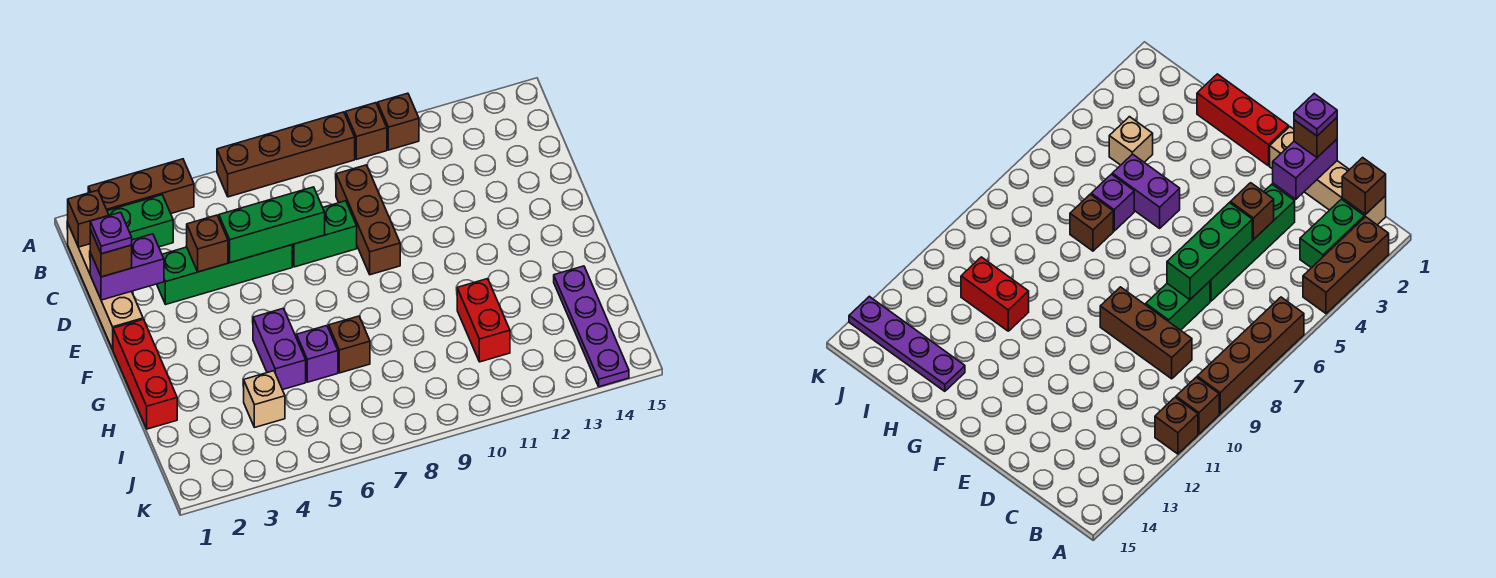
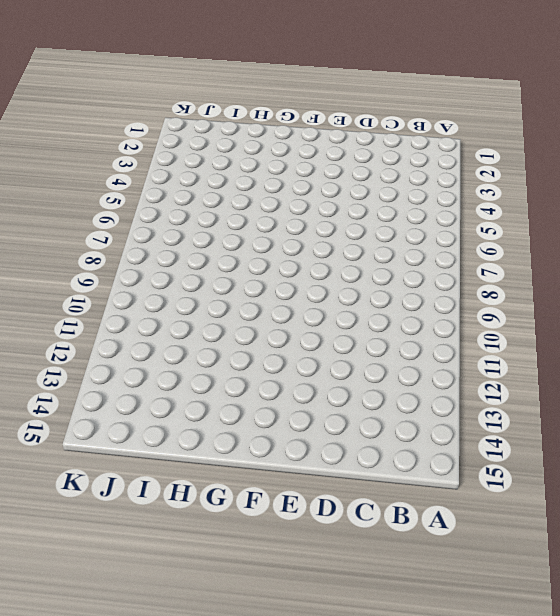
none -> brown brick A2:A4 level 1
none -> brown brick A6:A9 level 1
none -> brown brick A10 level 1

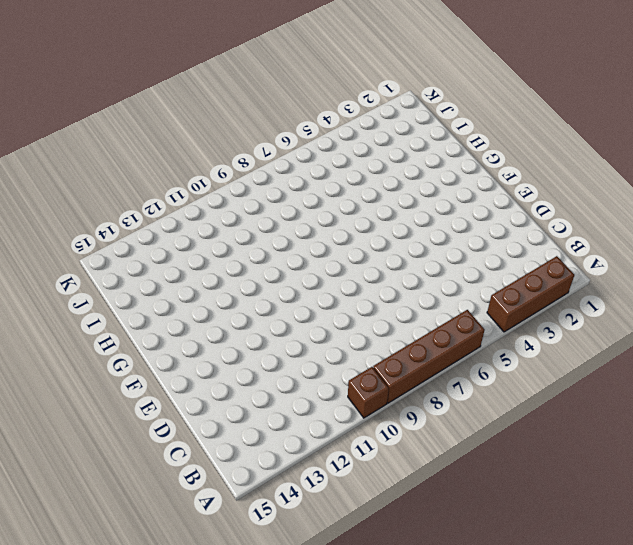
none -> brown brick A11 level 1
none -> tan brick B1:E1 level 1
none -> green brick B2:B3 level 1

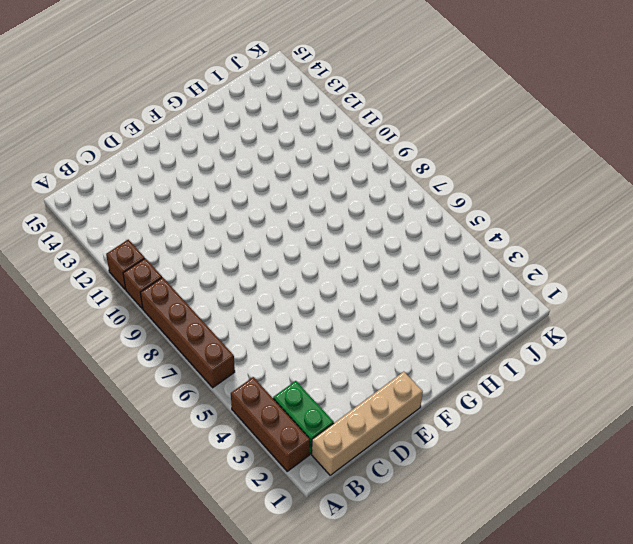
none -> brown brick C9:E9 level 1
none -> green brick D3:D6 level 1
none -> green brick D7:D8 level 1

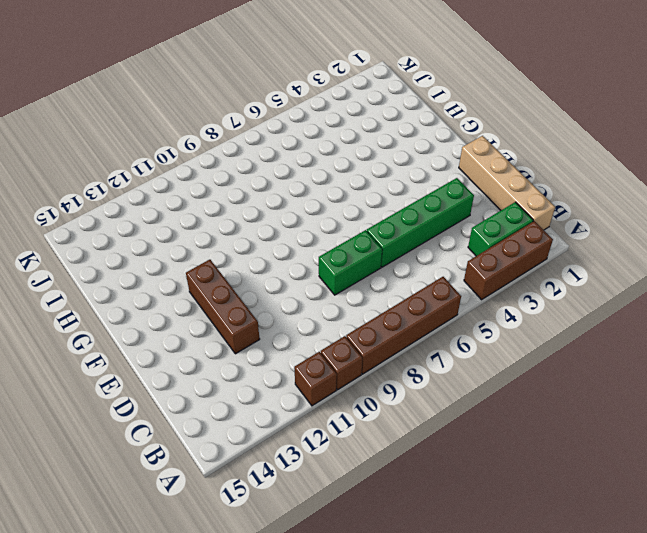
brown brick D12:F12 level 1 -> brown brick C9:E9 level 1
none -> red brick F1:H1 level 1
none -> purple brick G5:H5 level 1
none -> purple brick H6 level 1

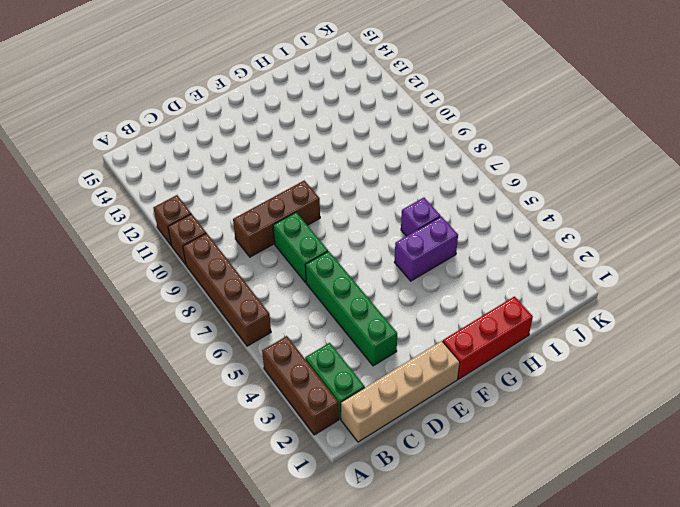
none -> brown brick H7 level 1
none -> red brick H11:I11 level 1
none -> purple plate H14:K14 level 1

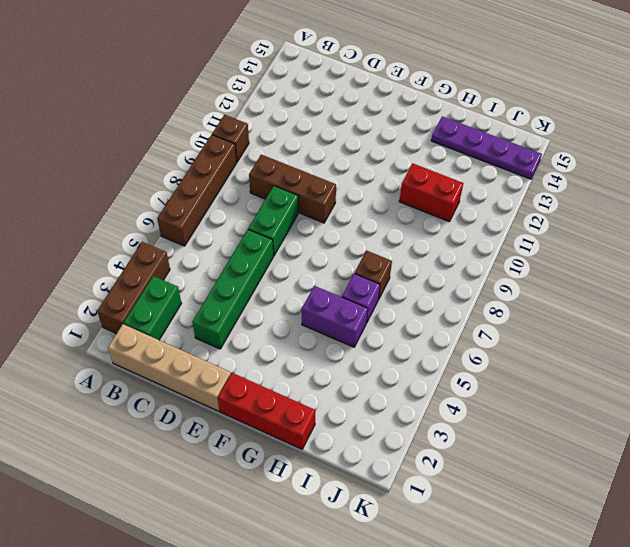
none -> brown brick A11 level 1
none -> tan brick I4 level 1
none -> brown brick B1 level 2

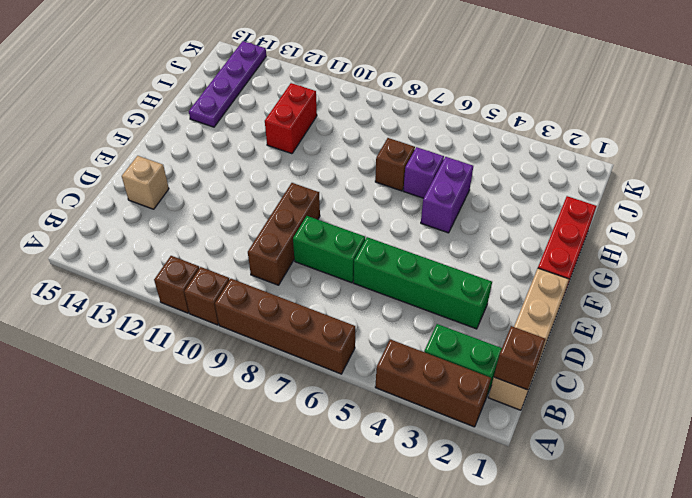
tan brick D14 level 1 -> tan brick I4 level 1
none -> purple brick D1:D2 level 2
none -> brown brick D4 level 2
none -> green brick D5:D7 level 2

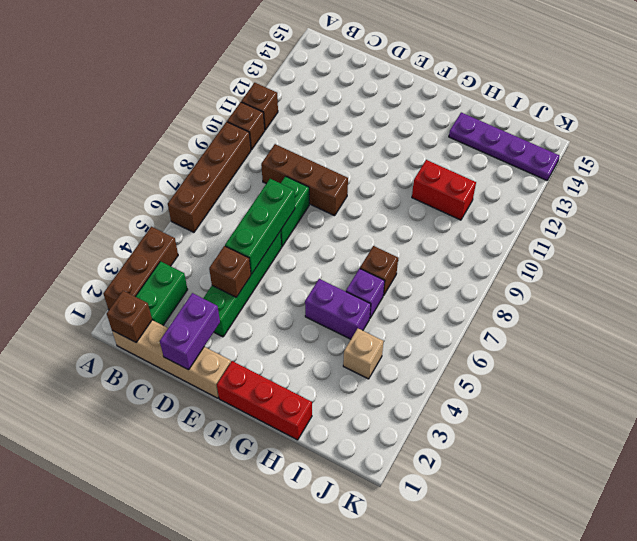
none -> brown brick D1 level 3
none -> purple plate D1 level 4

